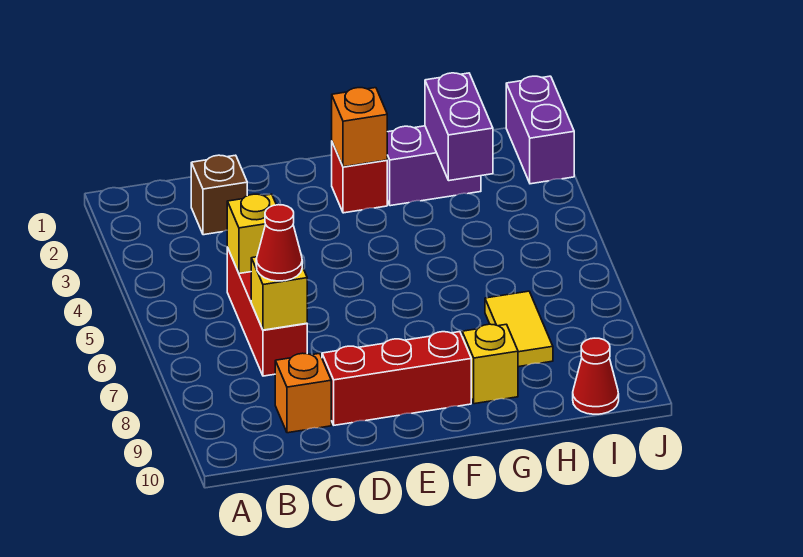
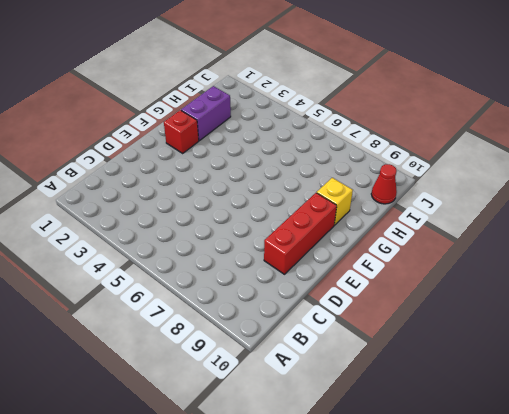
none -> brown brick C2 level 1
none -> red brick C5:C7 level 1
none -> orange brick C9 level 1

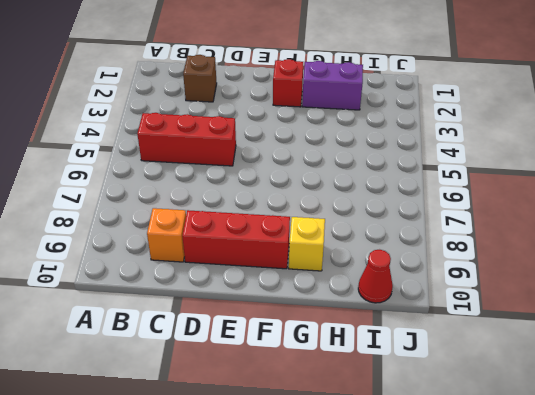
red brick B5:D5 level 1 -> red brick C5:C7 level 1
none -> yellow tile H7:H8 level 1
none -> purple brick J1:J2 level 1
none -> yellow brick C5 level 2

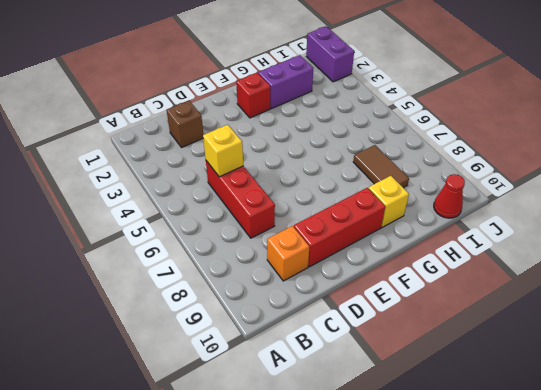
brown tile H7:H8 level 1 -> yellow tile H7:H8 level 1
none -> yellow brick C7 level 2
none -> orange brick F2 level 2
none -> purple brick H2:H3 level 2

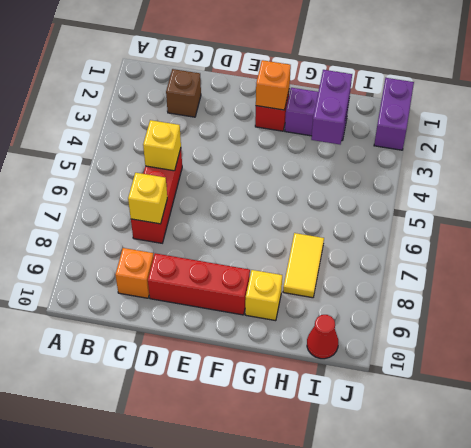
none -> red cone C7 level 3

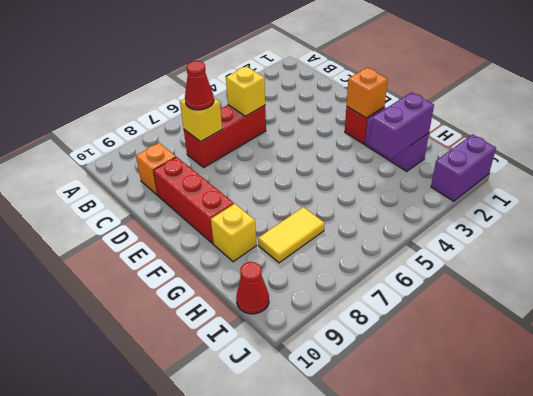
none -> brown brick C2 level 1

